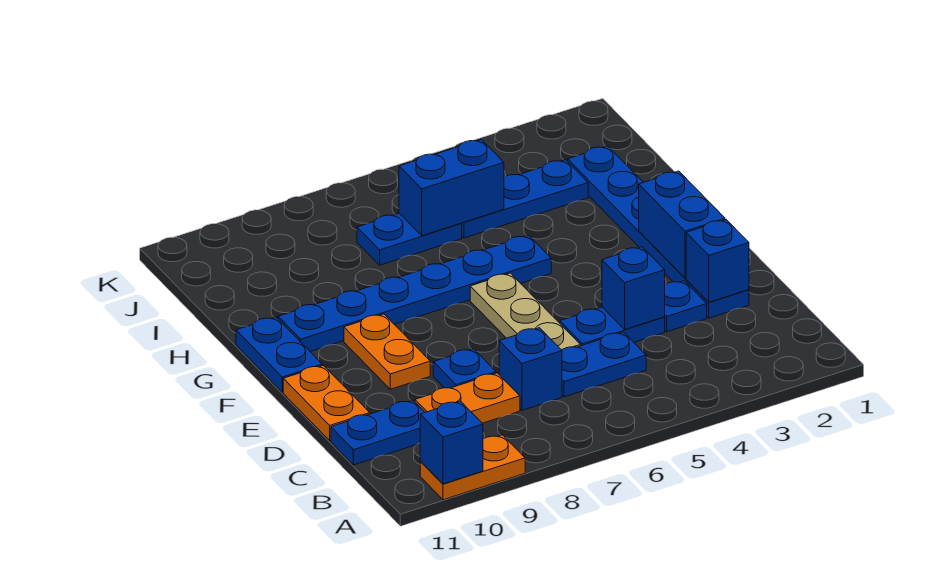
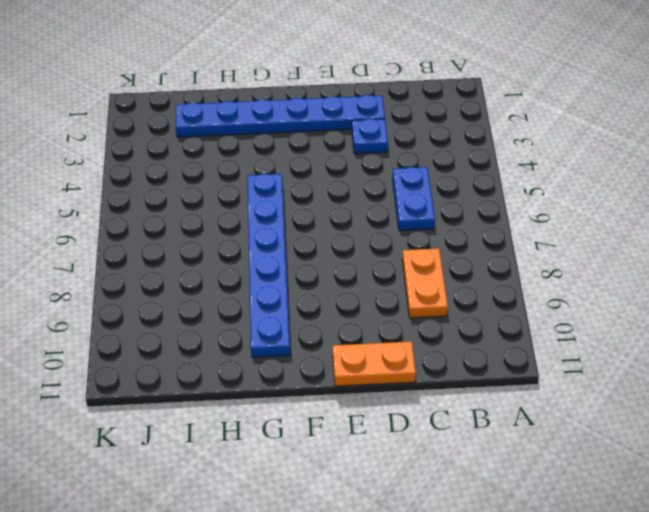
none -> orange plate A9:A10 level 1
none -> blue brick C7 level 1
none -> blue plate C10:C11 level 1

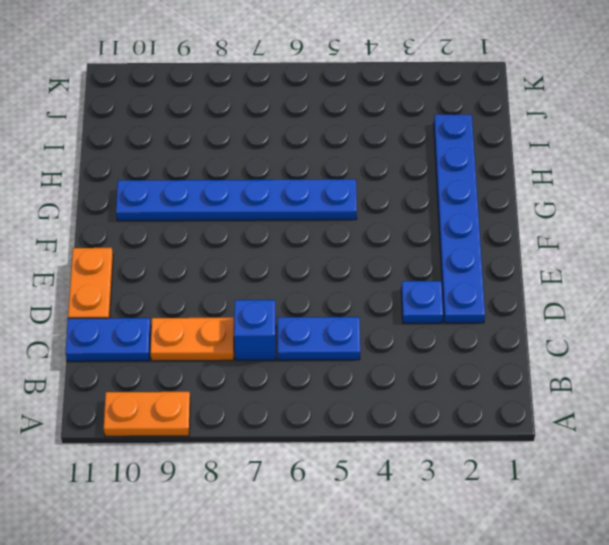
none -> blue plate D4:D5 level 1
none -> tan plate D6:F6 level 1
none -> blue plate D8 level 1

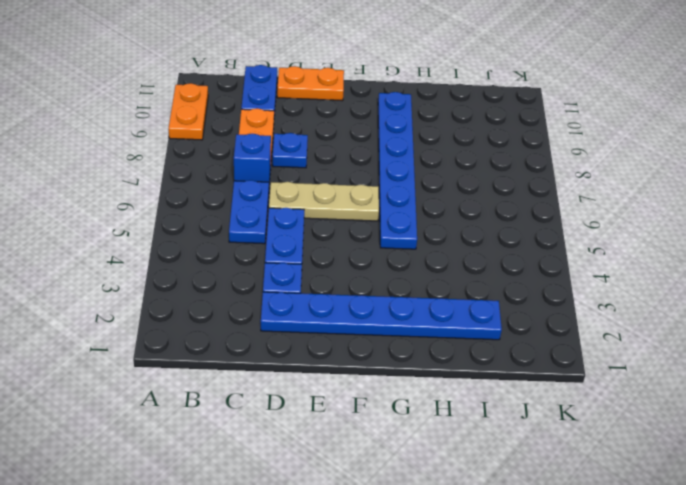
none -> orange plate E9:F9 level 1
none -> blue plate F11:G11 level 1
none -> blue plate I3:I5 level 1

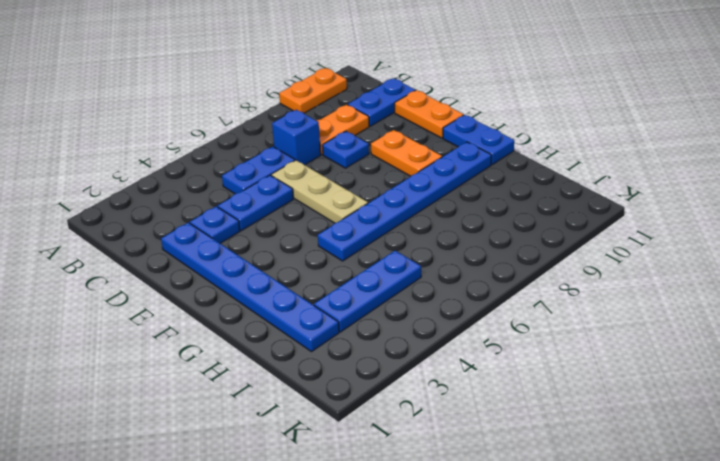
none -> blue plate I6:I7 level 1
none -> blue brick A10 level 2
none -> blue brick D2 level 2

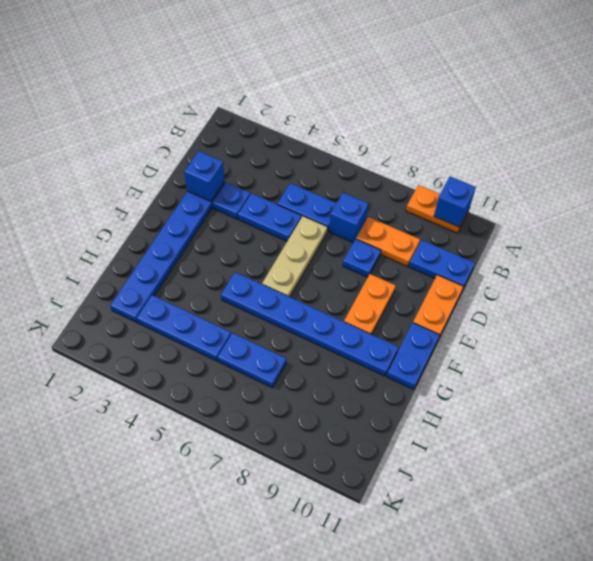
none -> blue brick D4 level 2
none -> blue brick E2:F2 level 2
none -> blue brick I5:I6 level 2

